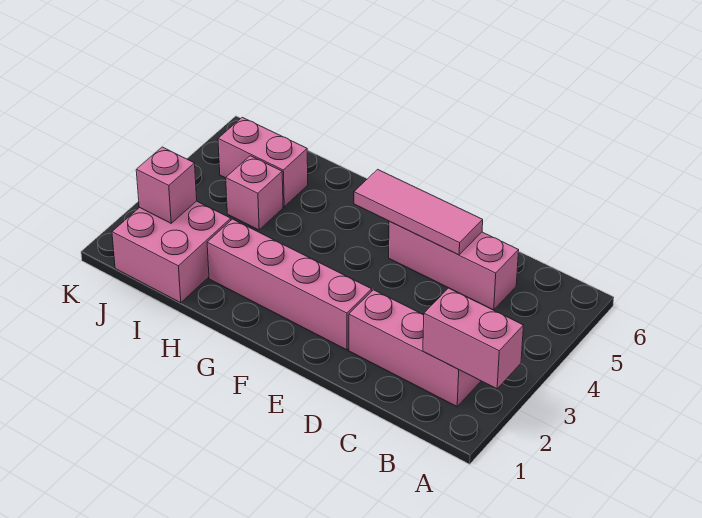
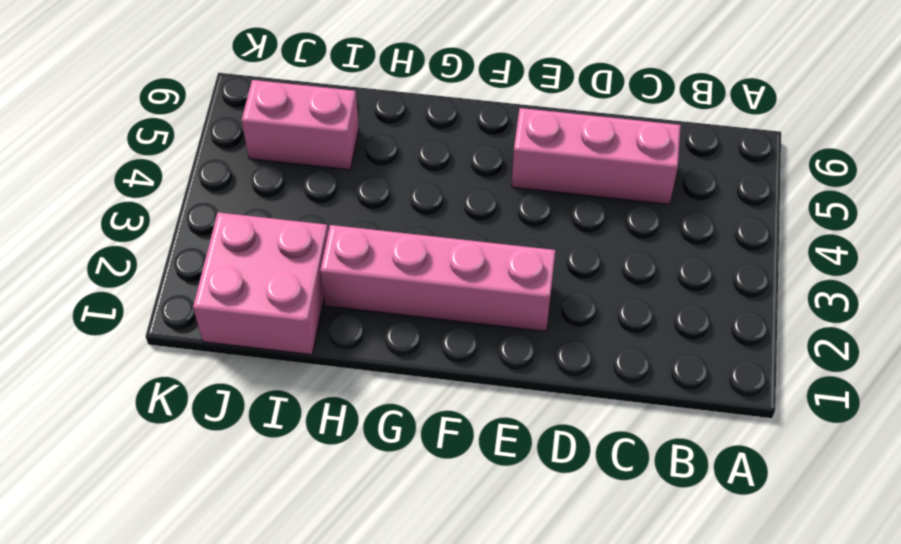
none -> pink brick B2:D2 level 1
none -> pink brick I4 level 1

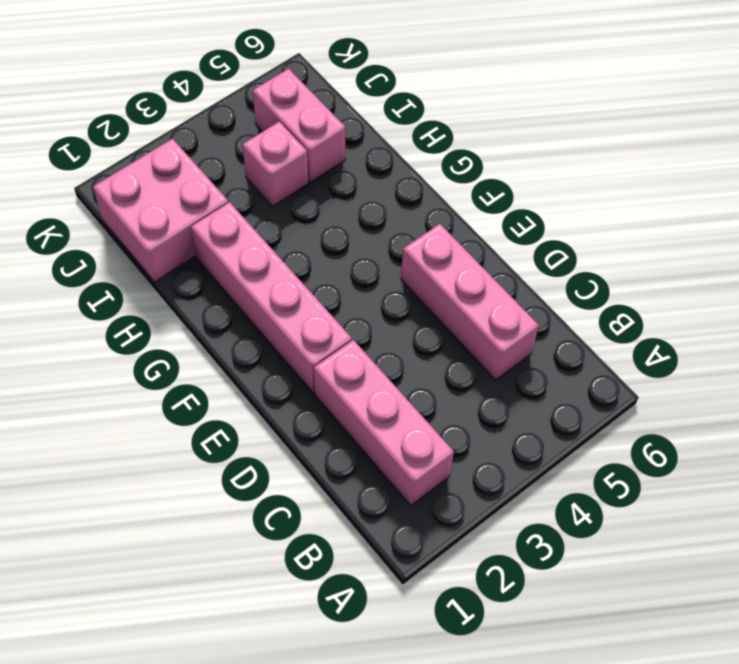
none -> pink brick A2:B2 level 2
none -> pink tile D5:F5 level 2

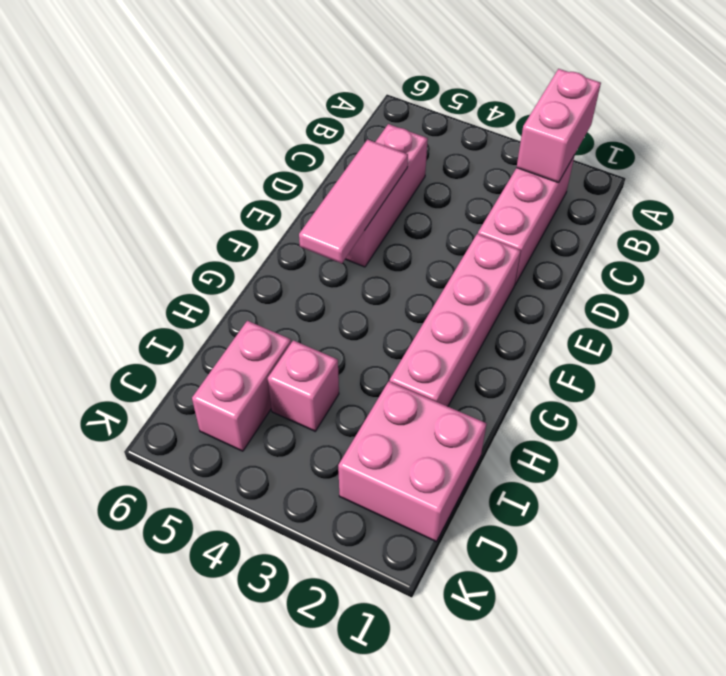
none -> pink brick J2 level 2

